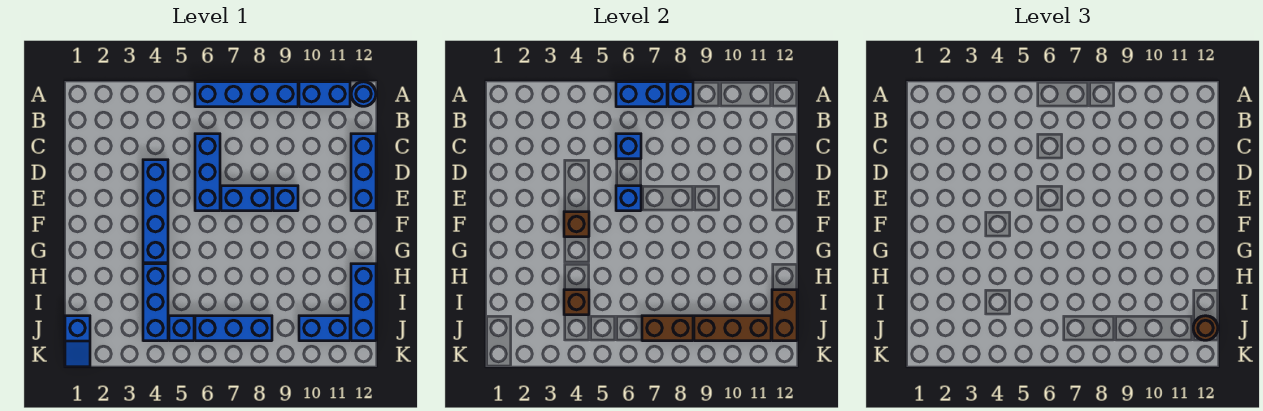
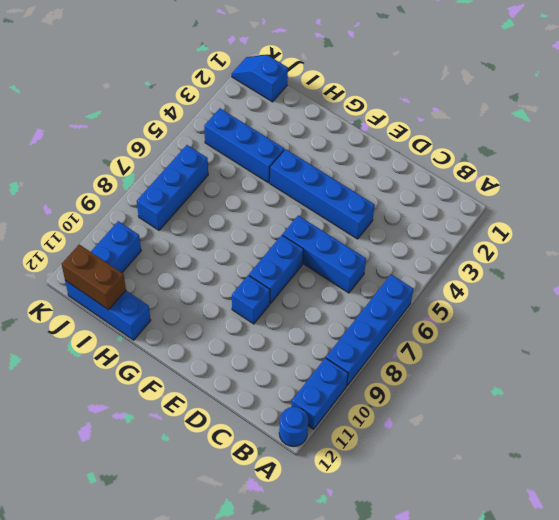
none -> blue brick C12:E12 level 1
none -> blue brick J5 level 1
none -> blue brick A6:A7 level 2

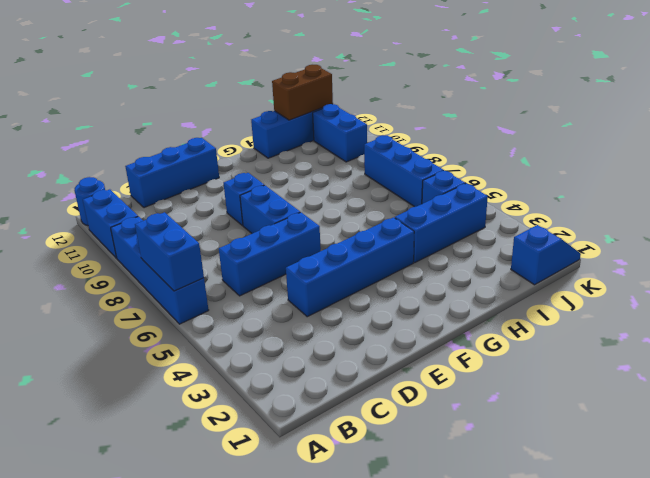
none -> blue brick A8 level 2
none -> blue brick C6 level 2
none -> blue brick E6 level 2

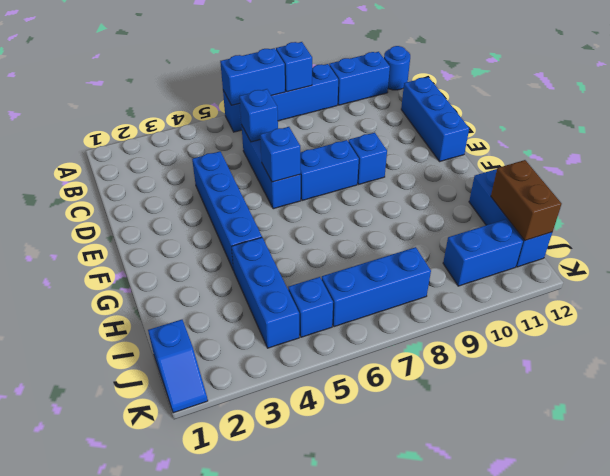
none -> brown brick F4 level 2
none -> brown brick I4 level 2
none -> brown brick J7:J8 level 2

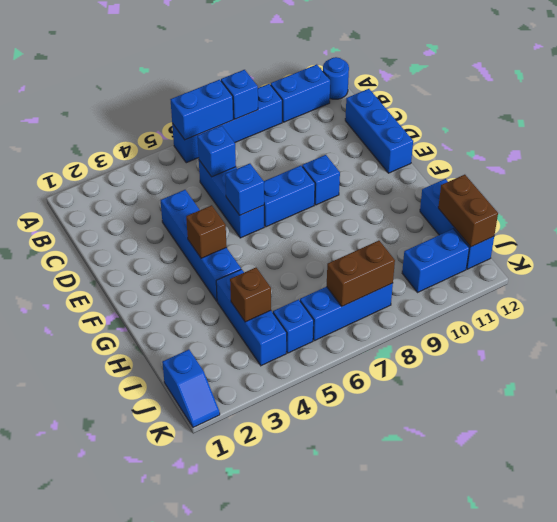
none -> brown brick J9:J11 level 2
none -> brown round brick J12 level 3

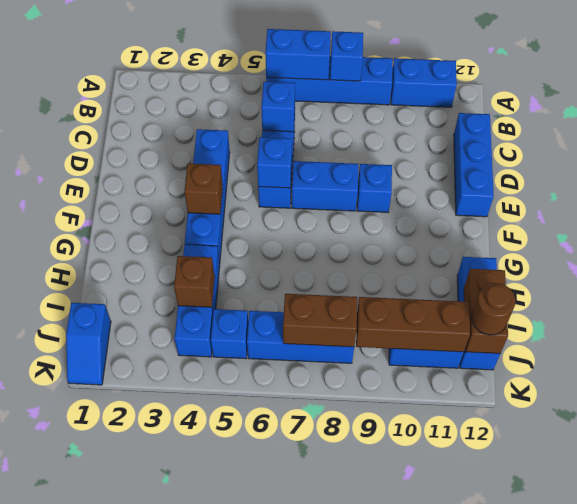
none -> blue round brick A12 level 1

